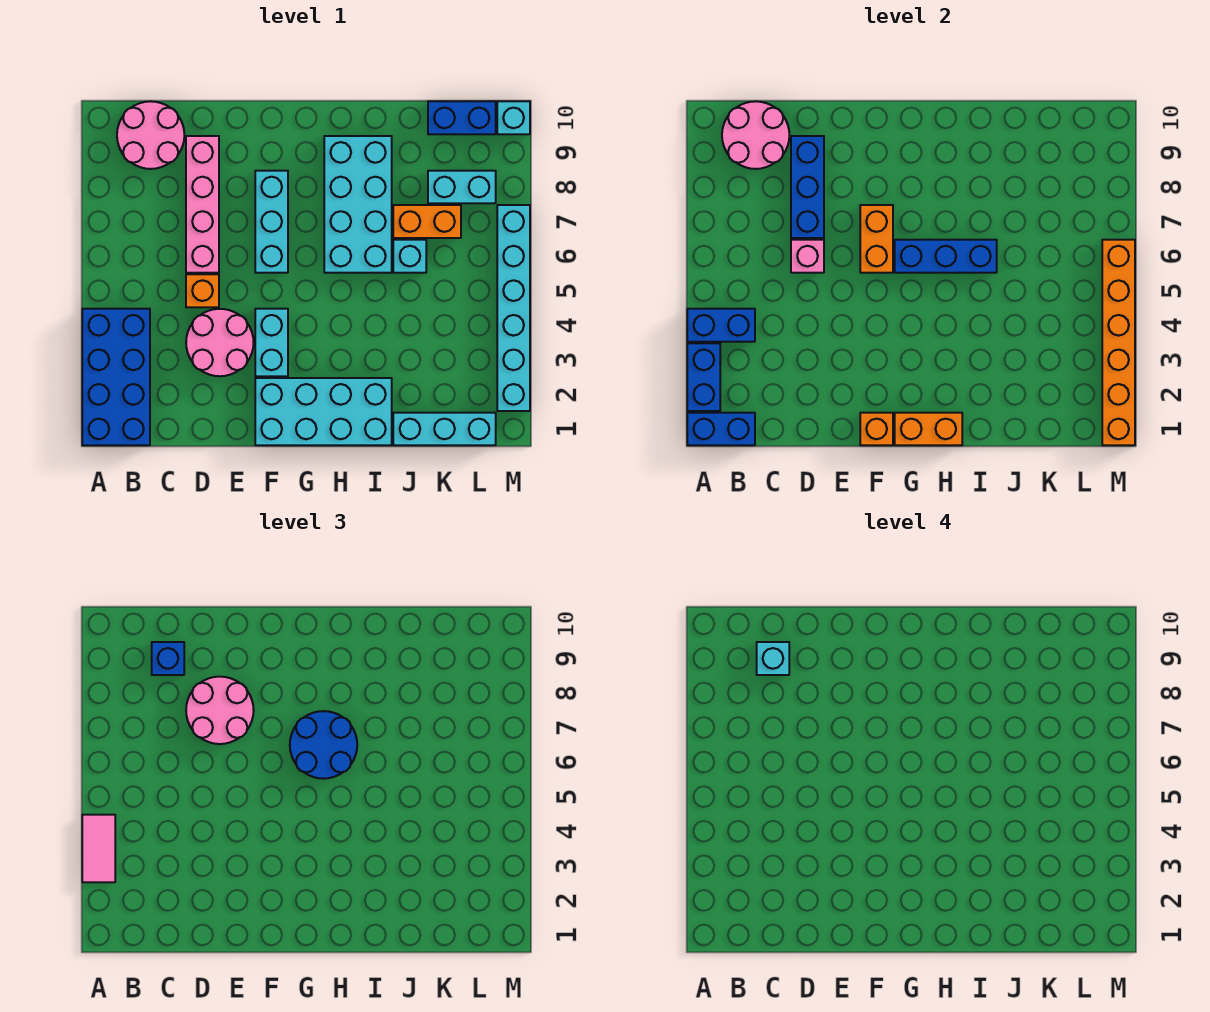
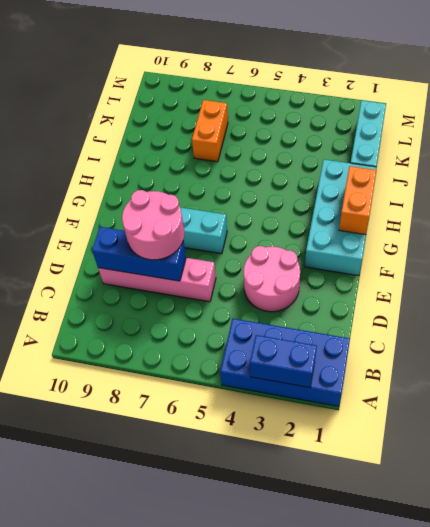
none -> pink round brick B9:C10 level 1
none -> orange brick D5 level 1
none -> cyan brick F3:F4 level 1
none -> cyan brick H6:I9 level 1

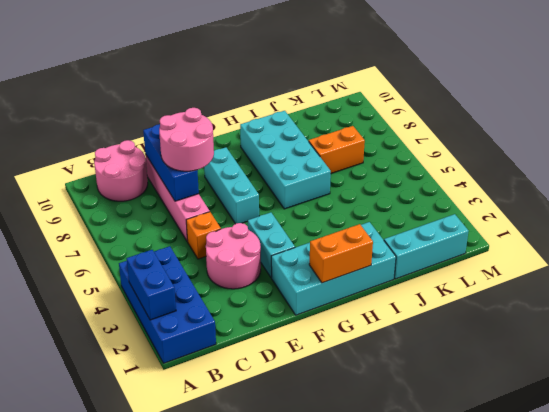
none -> cyan brick J6 level 1
none -> cyan brick K8:L8 level 1
none -> blue brick K10:L10 level 1
none -> cyan brick M2:M7 level 1

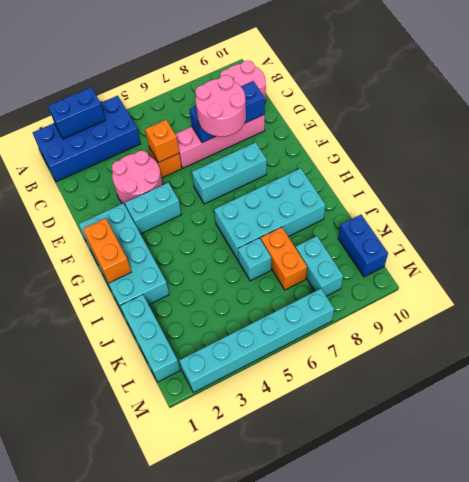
orange brick D5 level 2 -> orange brick F1 level 2
none -> cyan brick M10 level 1
none -> blue brick A1:B1 level 2
none -> blue brick A4:B4 level 2
none -> pink round brick B9:C10 level 2

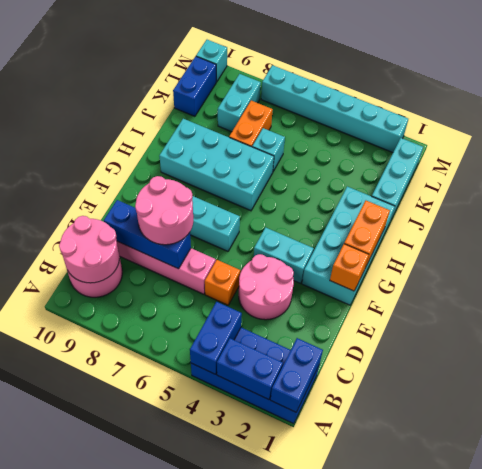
none -> pink brick D6 level 2
none -> orange brick F6:F7 level 2
none -> blue brick G6:I6 level 2
none -> orange brick M1:M6 level 2

